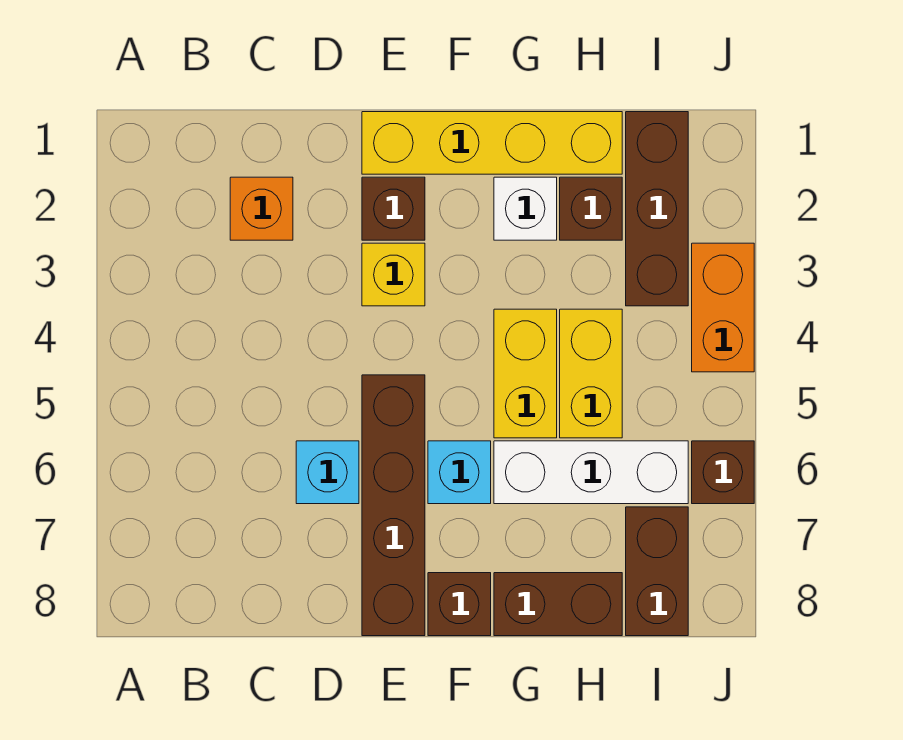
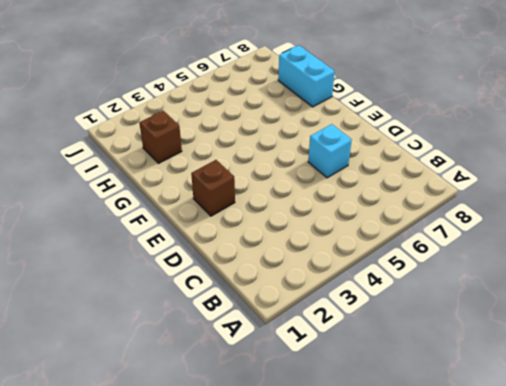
cyan brick G8:H8 level 1 -> brown brick G8:H8 level 1
none -> orange brick C2 level 1
none -> yellow brick E1:H1 level 1
none -> yellow brick E3 level 1

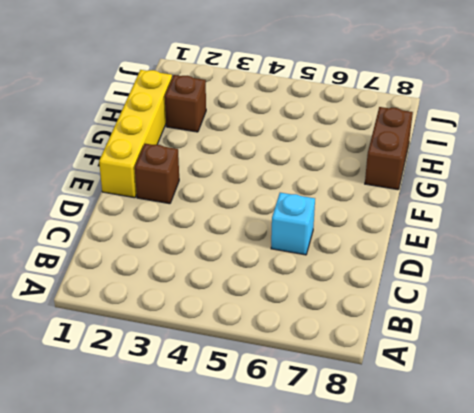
none -> orange brick C2 level 1
none -> yellow brick E3 level 1
none -> brown brick E5:E8 level 1

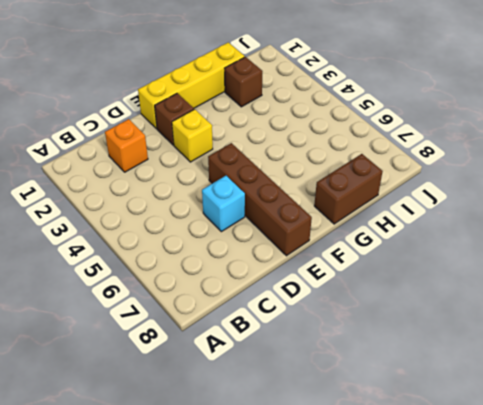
none -> cyan brick F6 level 1
none -> brown brick F8 level 1
none -> white brick G2 level 1

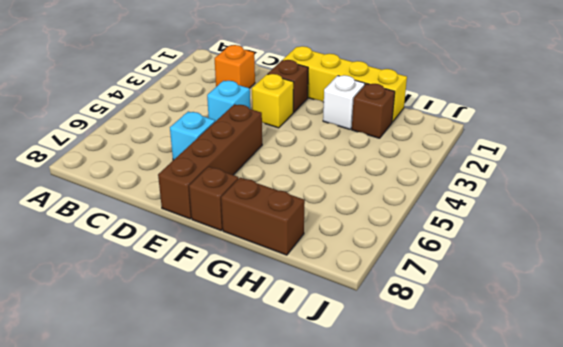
cyan brick D4 level 1 -> cyan brick F6 level 1
none -> yellow brick G4:G5 level 1
none -> white brick G6:I6 level 1
none -> yellow brick H4:H5 level 1

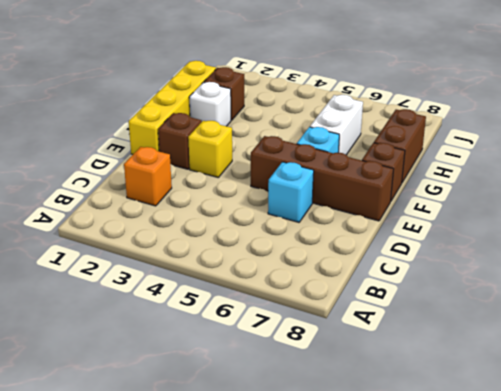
white brick G6:H6 level 1 -> white brick G6:I6 level 1
none -> yellow brick G4:G5 level 1
none -> yellow brick H4:H5 level 1
none -> brown brick I1:I3 level 1

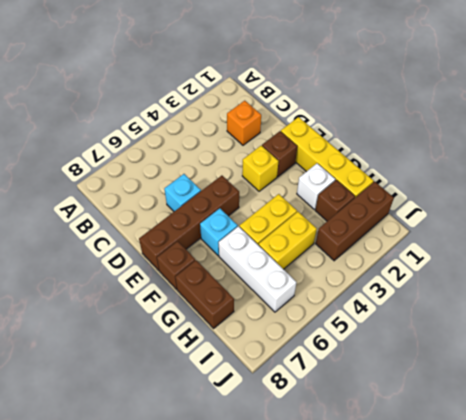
none -> brown brick I7:I8 level 1
none -> orange brick J3:J4 level 1
none -> brown brick J6 level 1

